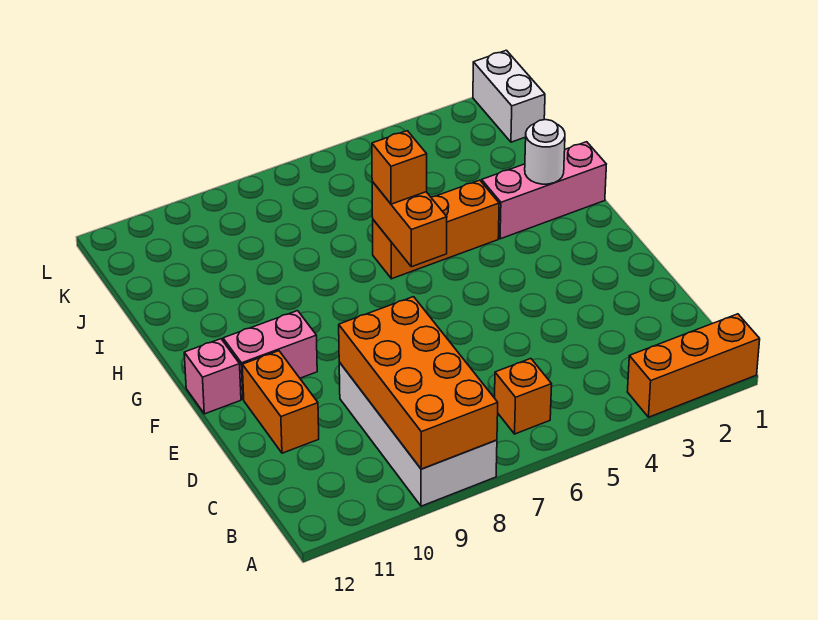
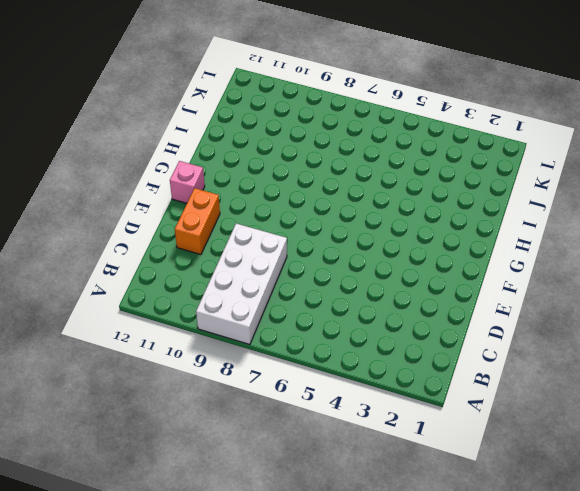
none -> orange brick A1:A3 level 1
none -> orange brick B6 level 1
none -> pink brick F10:F11 level 1

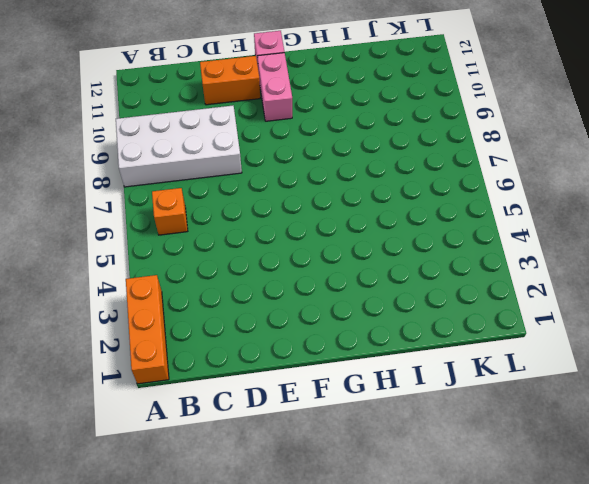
none -> pink brick H1:H3 level 1
none -> orange brick H4:H6 level 1
none -> white brick K1:L1 level 1

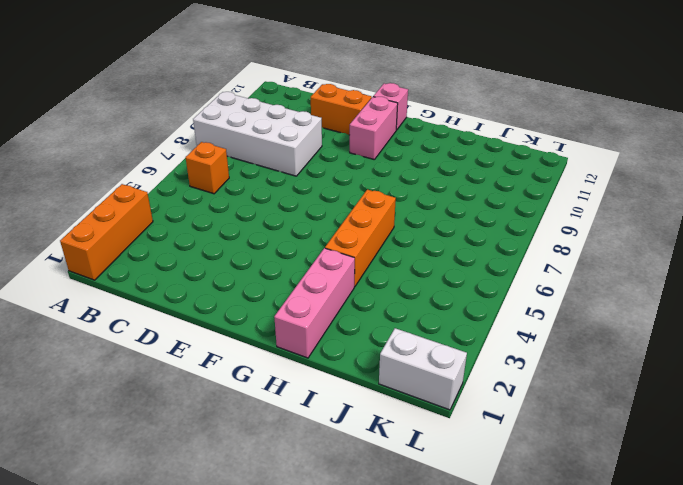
none -> orange brick A8:D9 level 2
none -> orange brick G6:H6 level 2
none -> white round brick H2 level 2

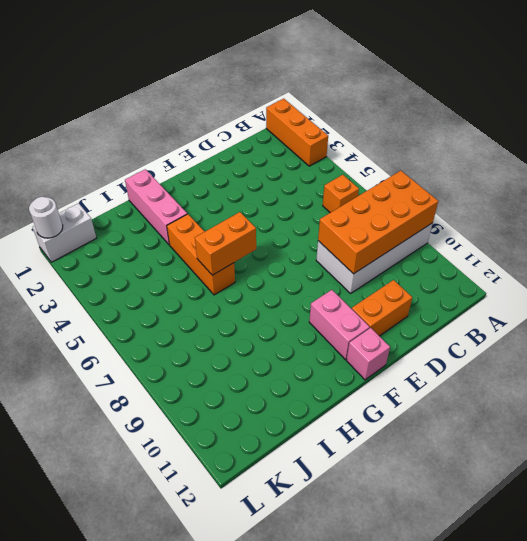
white round brick L1 level 2 -> white round brick H2 level 2
none -> orange brick H6 level 3

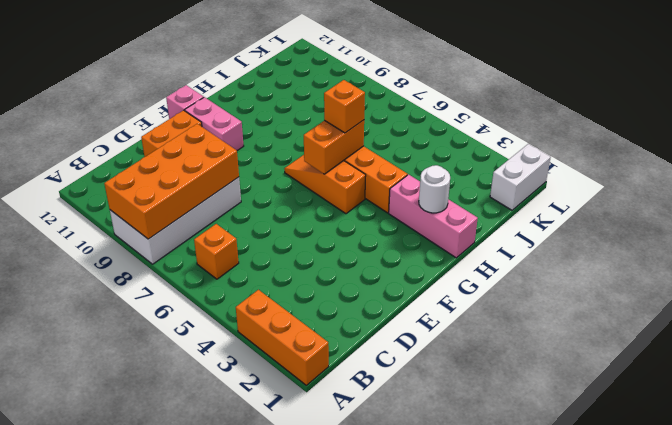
orange slope G5:G7 level 1 top 5 -> none

